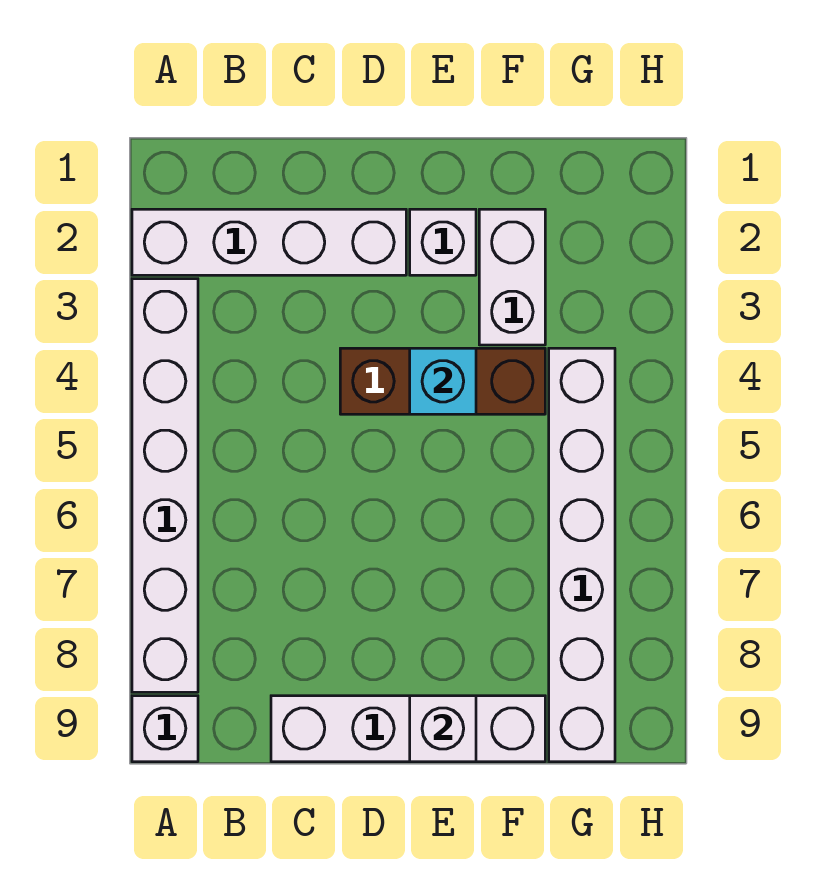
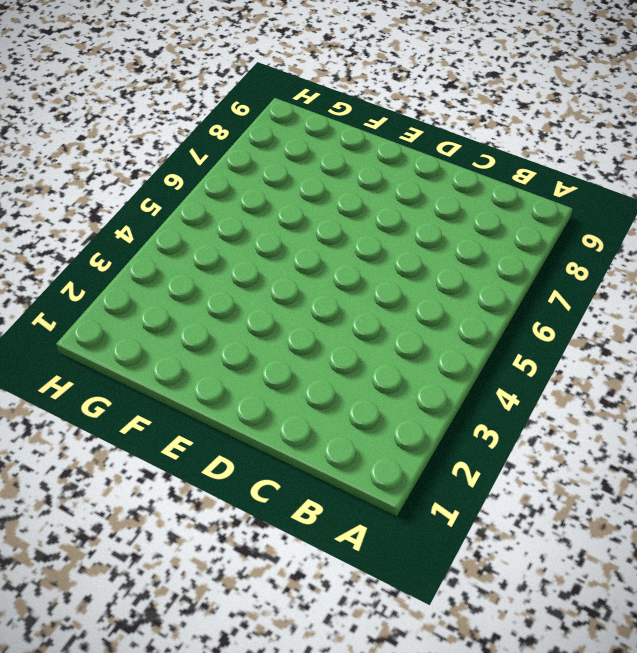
none -> white brick A2:D2 level 1
none -> white brick A3:A8 level 1

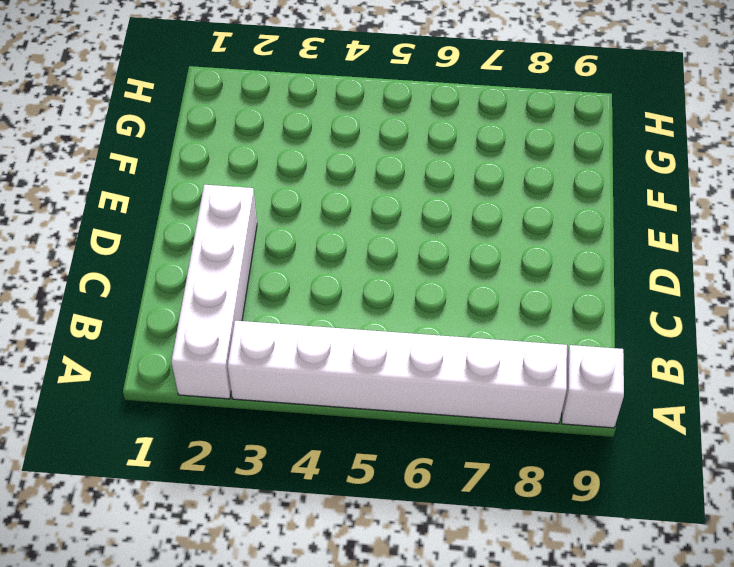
none -> white brick C9:F9 level 1
none -> brown brick D4:F4 level 1

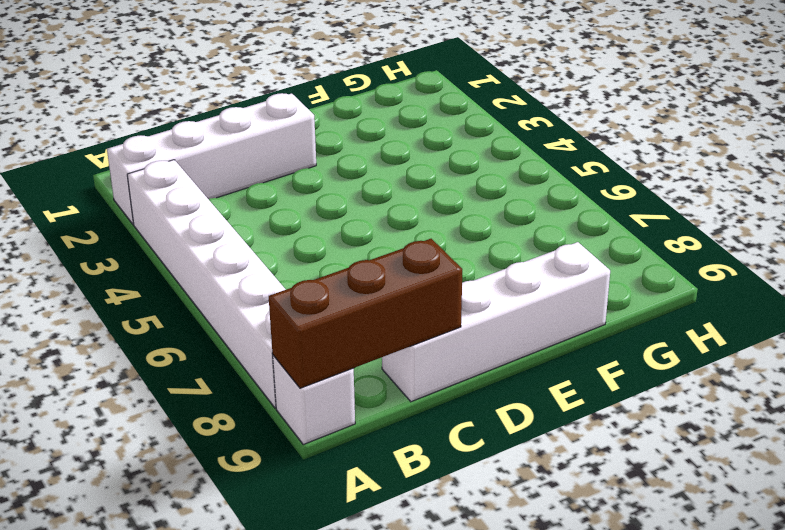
brown brick A9:C9 level 2 -> brown brick D4:F4 level 1
none -> white brick E2 level 1
none -> white brick F2:F3 level 1

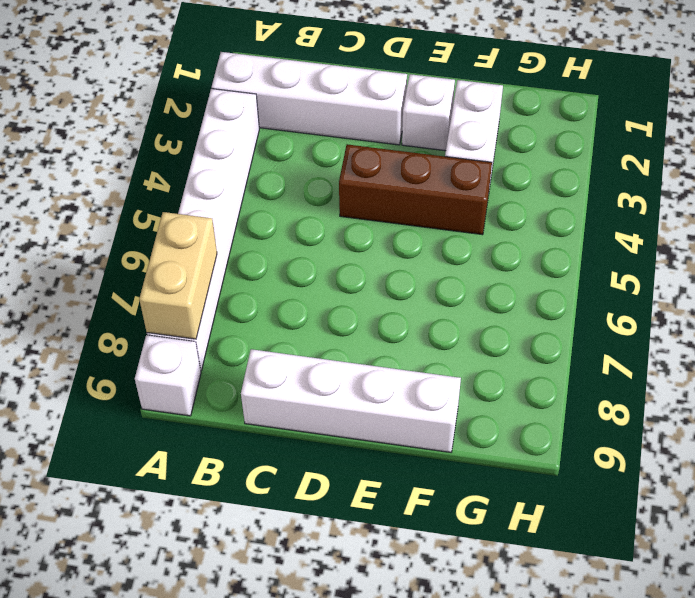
tan brick A7:A8 level 2 -> none
none -> white brick G4:G9 level 1
none -> cyan brick E4 level 2

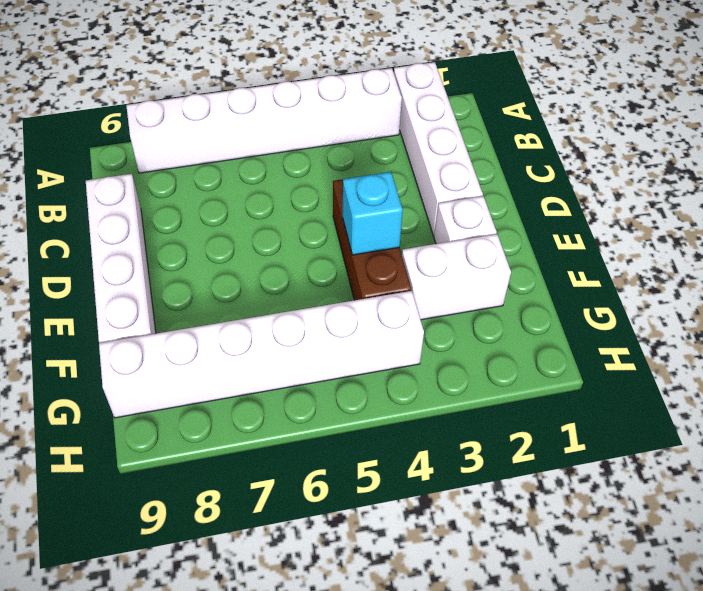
none -> white brick A9 level 1
none -> white brick E9 level 2

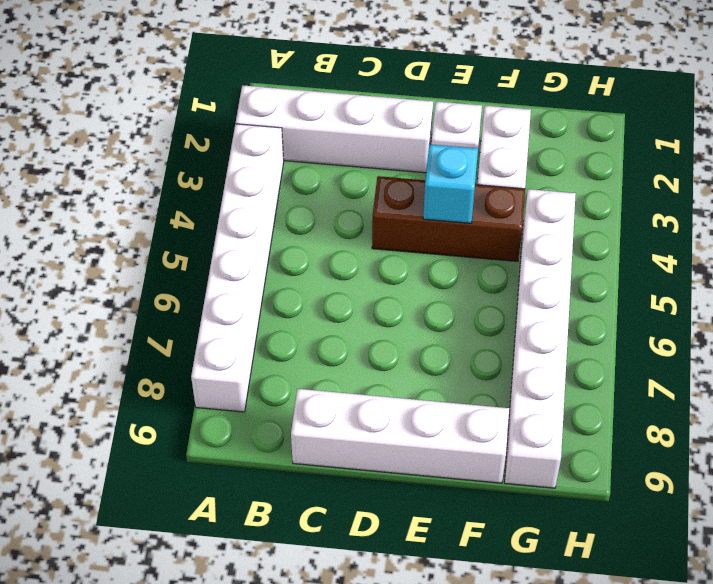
none -> white brick A9 level 1
none -> white brick E9 level 2

